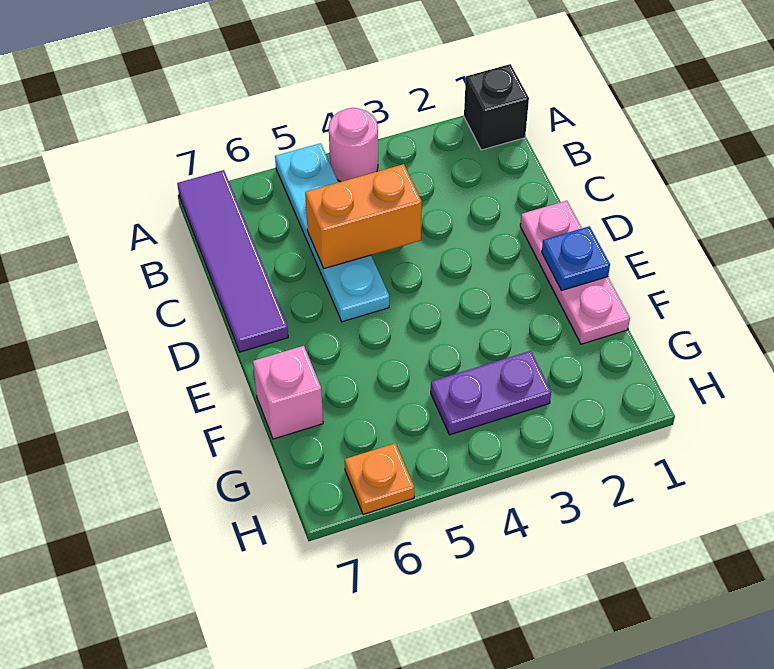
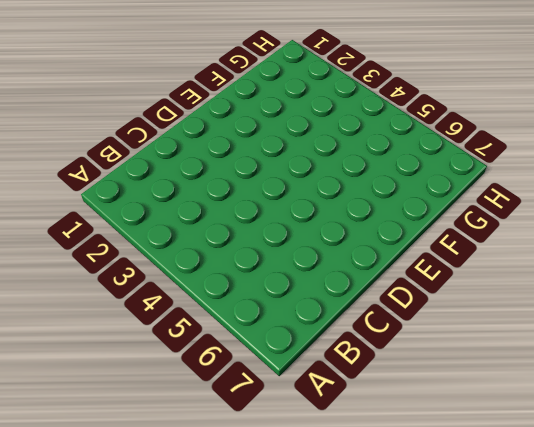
none -> black brick A1 level 1
none -> pink round brick A4 level 1

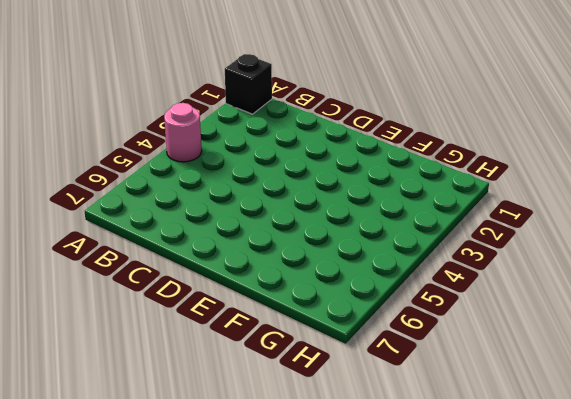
none -> cyan plate A5:D5 level 1
none -> purple tile A7:D7 level 1

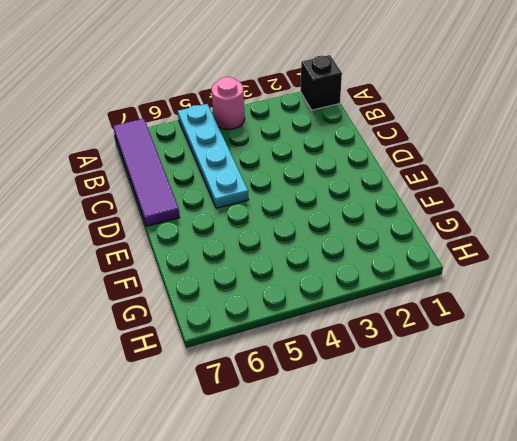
none -> pink plate D1:F1 level 1
none -> pink brick F7 level 1

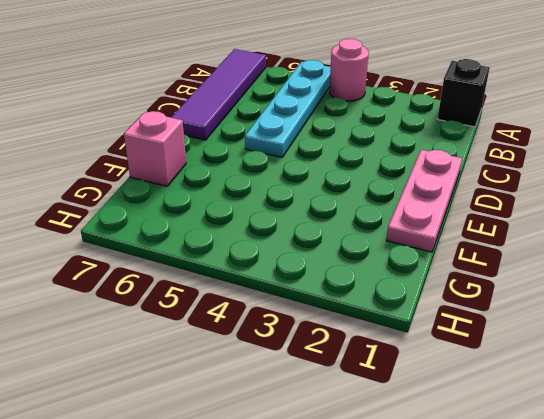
none -> purple plate G3:G4 level 1
none -> orange plate H6 level 1

